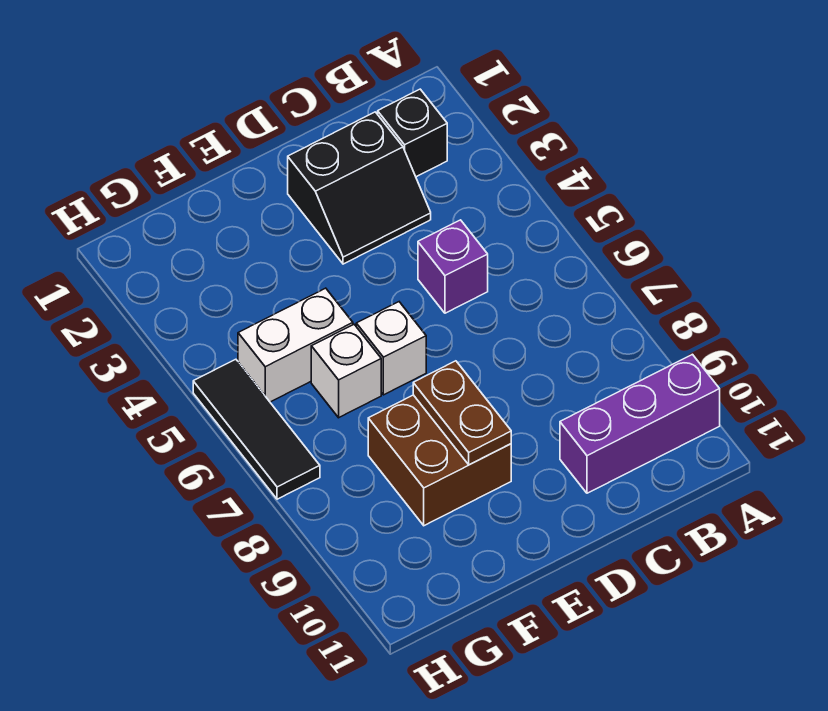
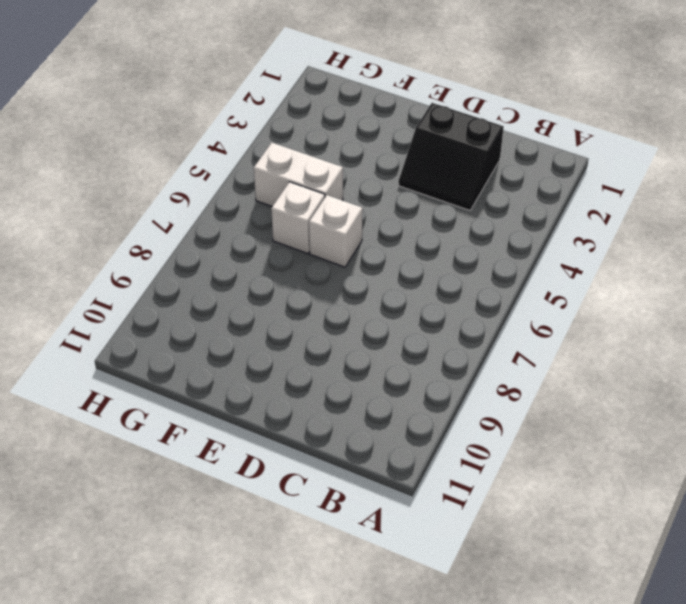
none -> purple brick A10:C10 level 1
none -> black brick B2 level 1

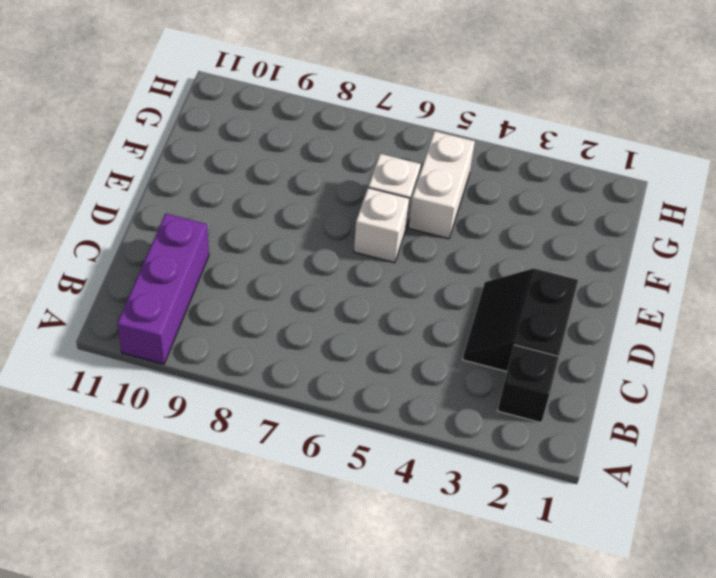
none -> purple brick C5 level 1
none -> brown brick E8:F9 level 1

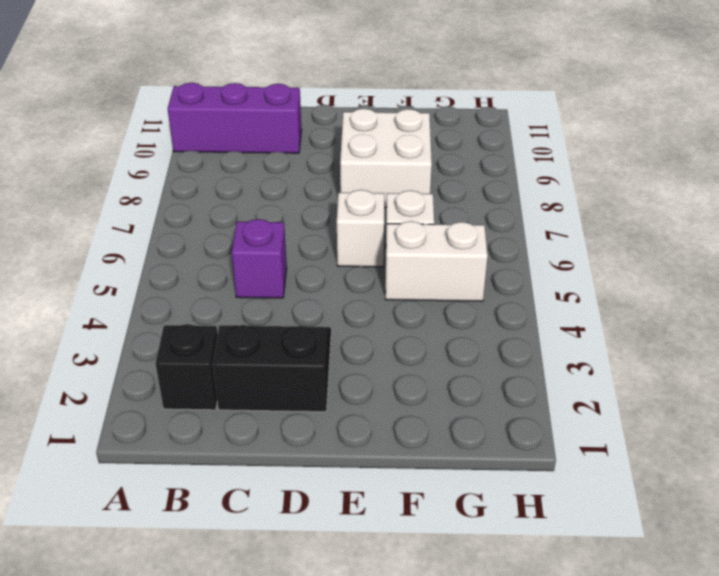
white brick E8:F9 level 1 -> brown brick E8:F9 level 1
none -> black tile H5:H7 level 1
none -> brown plate E8:E9 level 2

